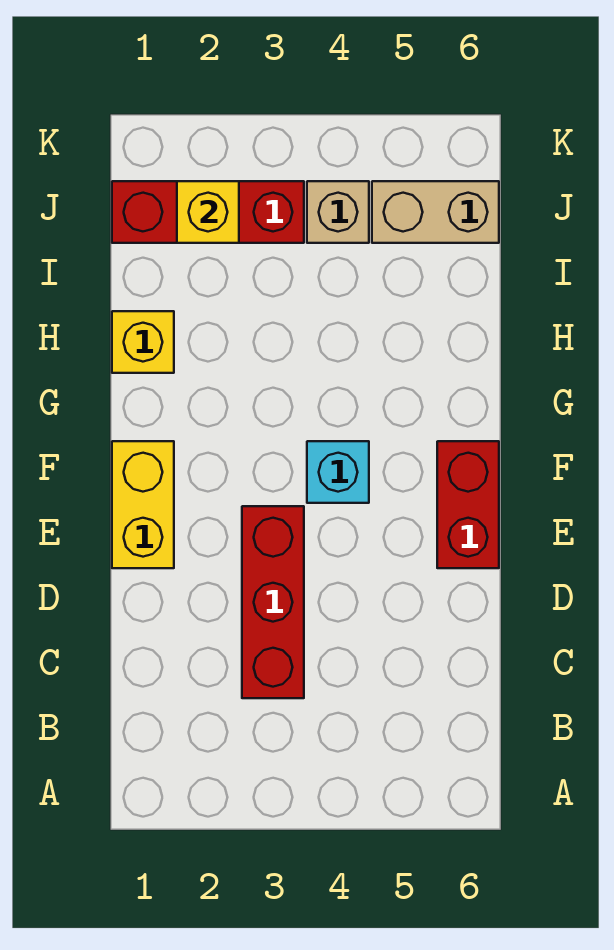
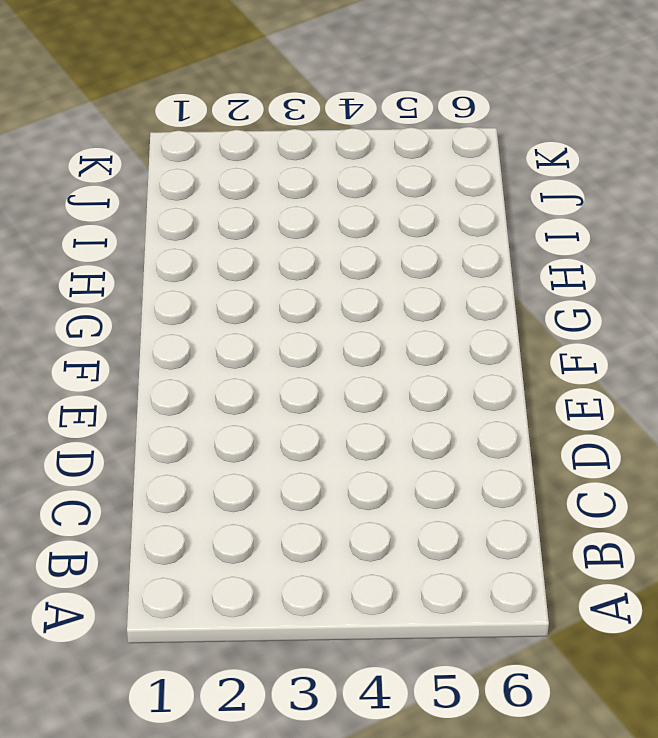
none -> red brick C3:E3 level 1
none -> yellow brick E1:F1 level 1

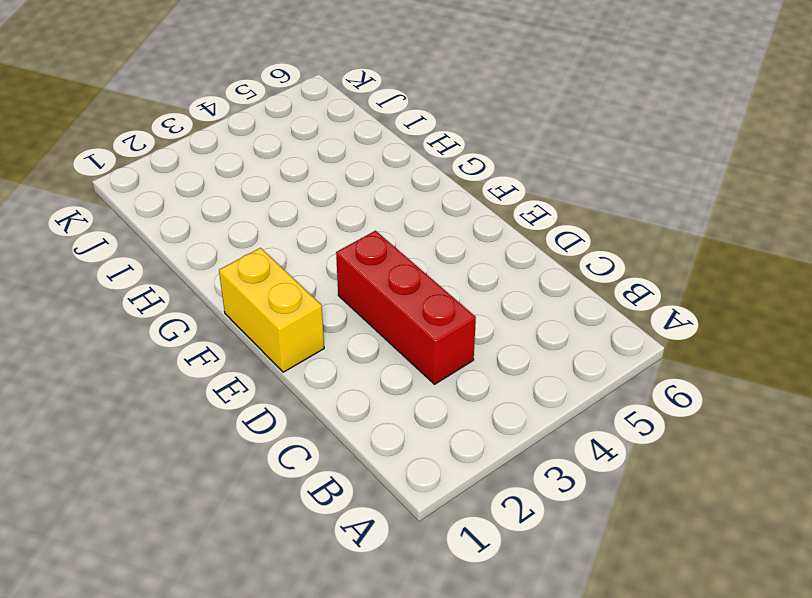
none -> red brick E6:F6 level 1
none -> cyan brick F4 level 1

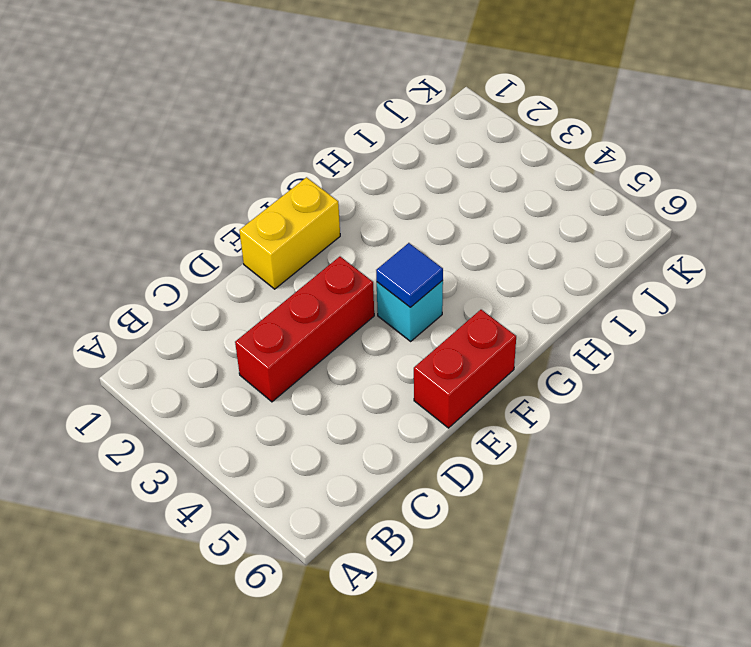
blue tile F4 level 2 -> none
none -> yellow brick H1 level 1
none -> red brick J1:J3 level 1

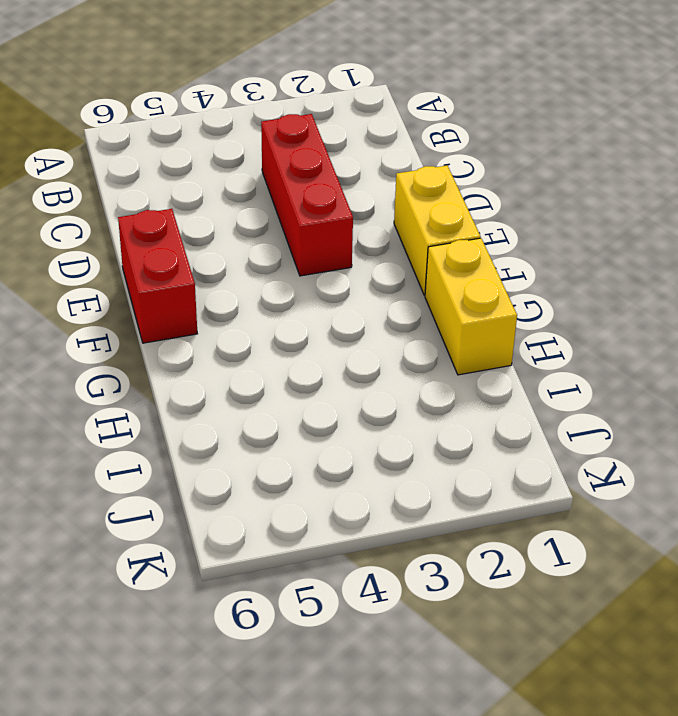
yellow brick G1:H1 level 1 -> yellow brick H1 level 1
none -> cyan brick F4 level 1
none -> red brick J1:J3 level 1

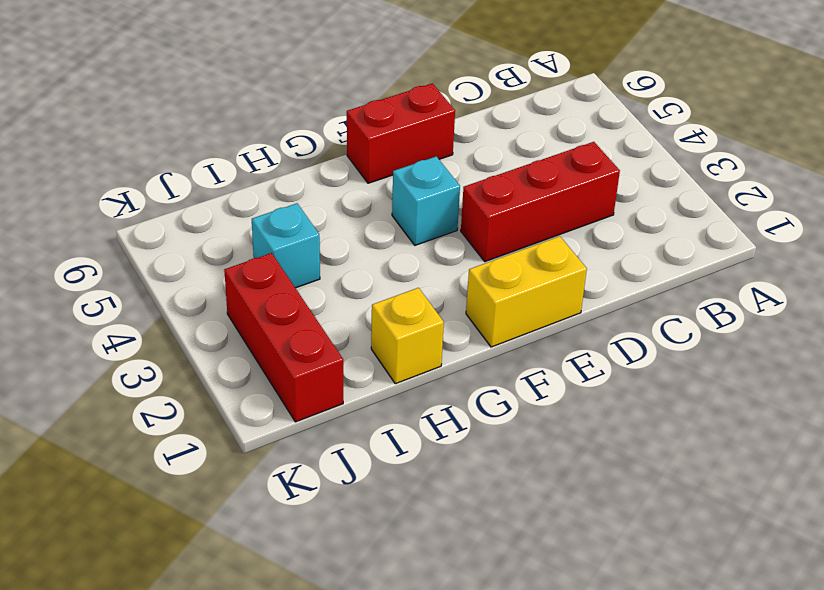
cyan brick I4 level 1 -> none
none -> tan brick J4 level 1
none -> tan brick J5:J6 level 1

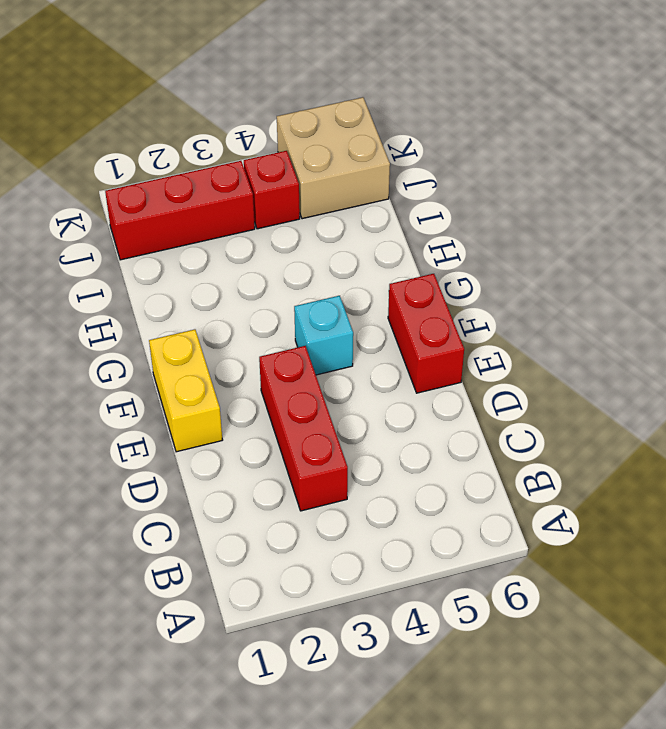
red brick J4 level 1 -> tan brick J4 level 1
tan brick J5:K6 level 1 -> tan brick J5:J6 level 1
none -> yellow brick H1 level 1
none -> yellow brick J2 level 2

